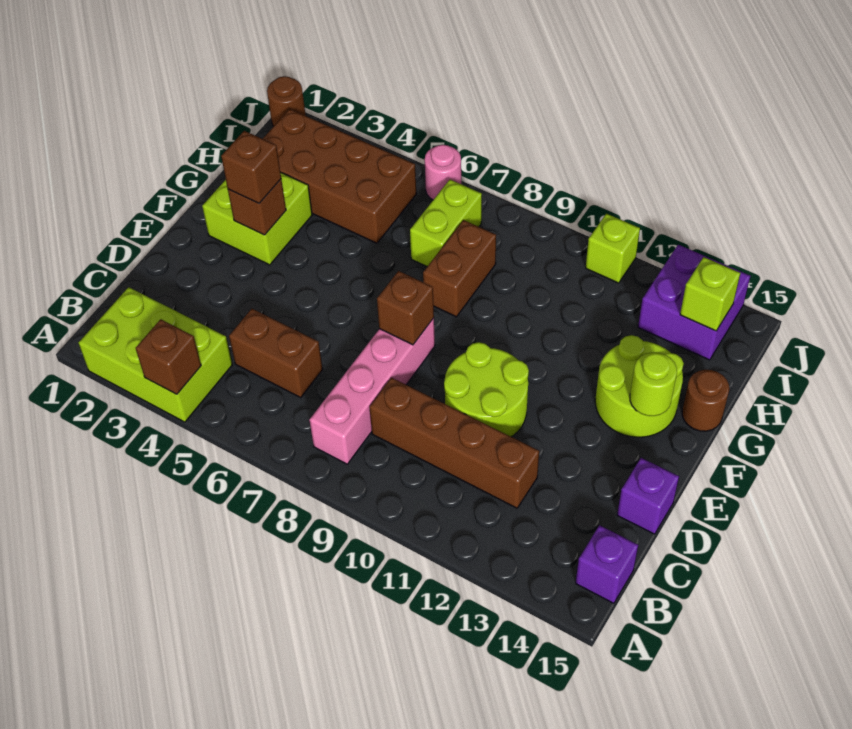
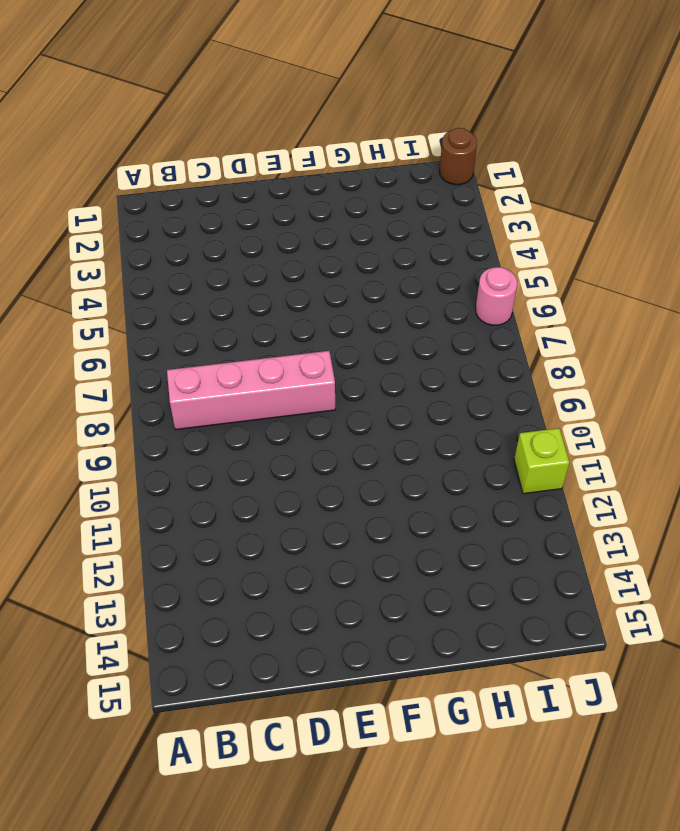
none -> lime brick A2:B4 level 1
none -> purple brick B15 level 1
none -> brown brick C5:C6 level 1

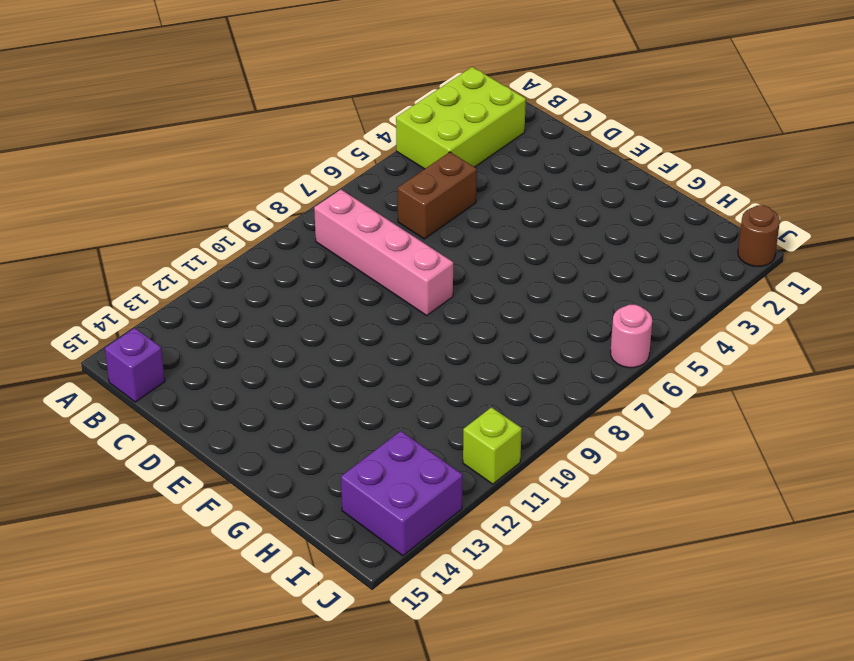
none -> brown brick C9:C12 level 1
none -> lime round brick D10:E11 level 1
none -> purple brick D15 level 1

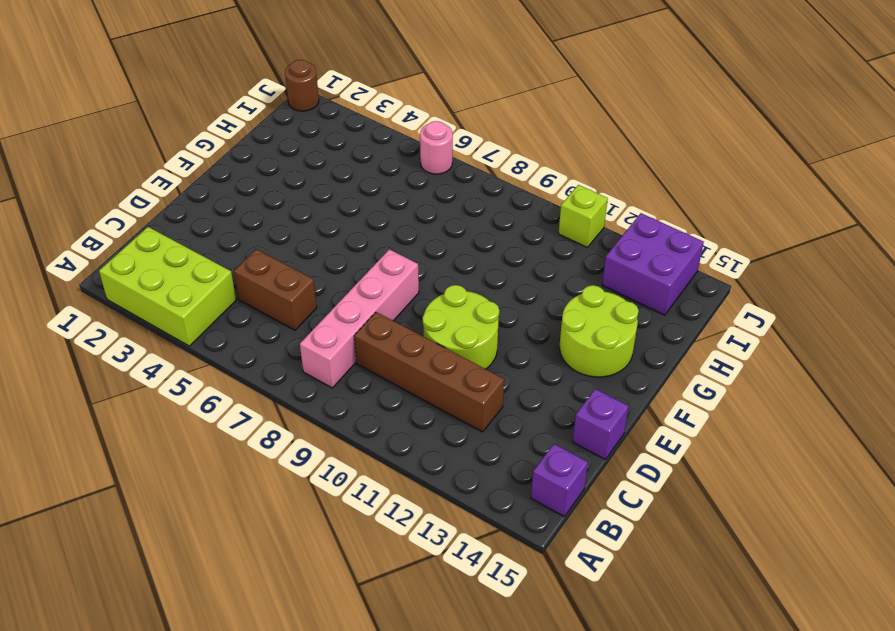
none -> lime brick F2:G3 level 1
none -> brown brick G8:H8 level 1
none -> brown round brick G15 level 1

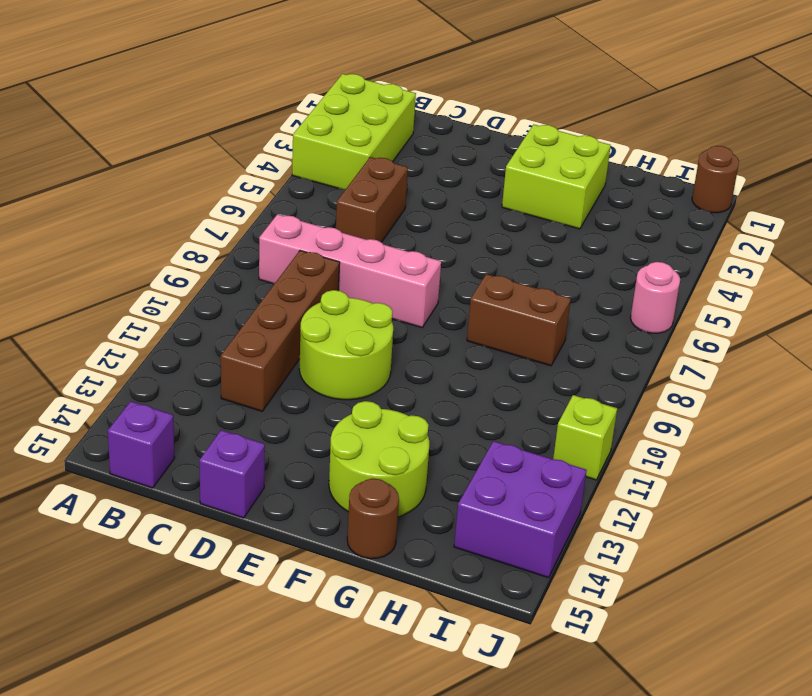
none -> brown brick H2:I5 level 1
none -> lime brick H7:I7 level 1
none -> brown brick A4 level 2

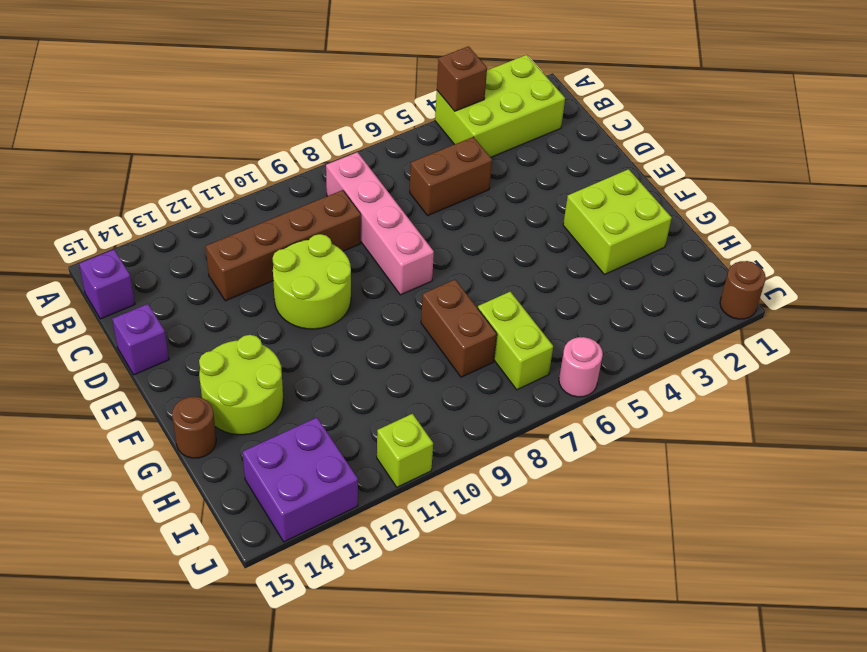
none -> brown brick H2:I5 level 1
none -> brown brick E8 level 2
none -> brown brick F3 level 2

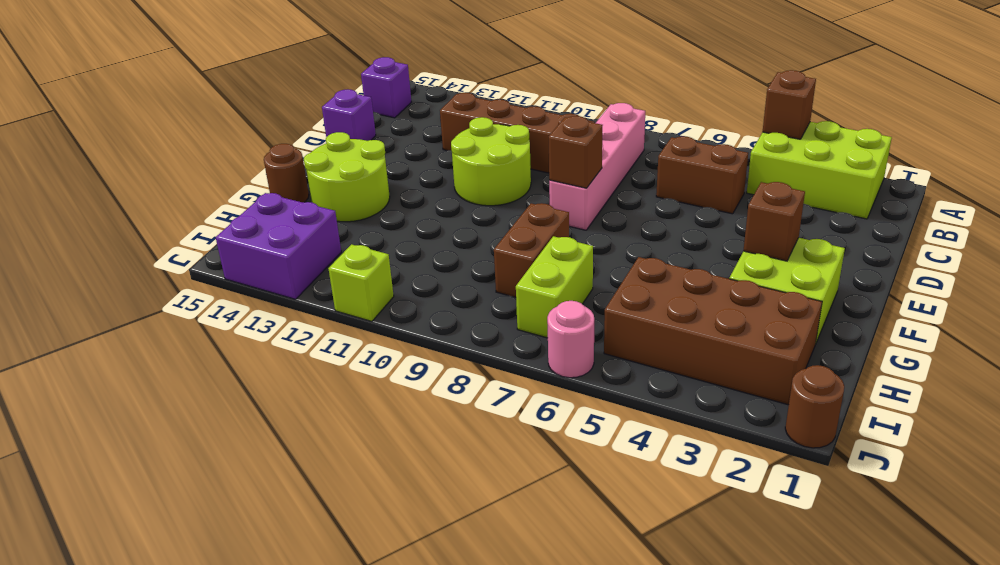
none -> lime round brick F14 level 2
none -> lime brick I14 level 2
none -> brown brick F3 level 3

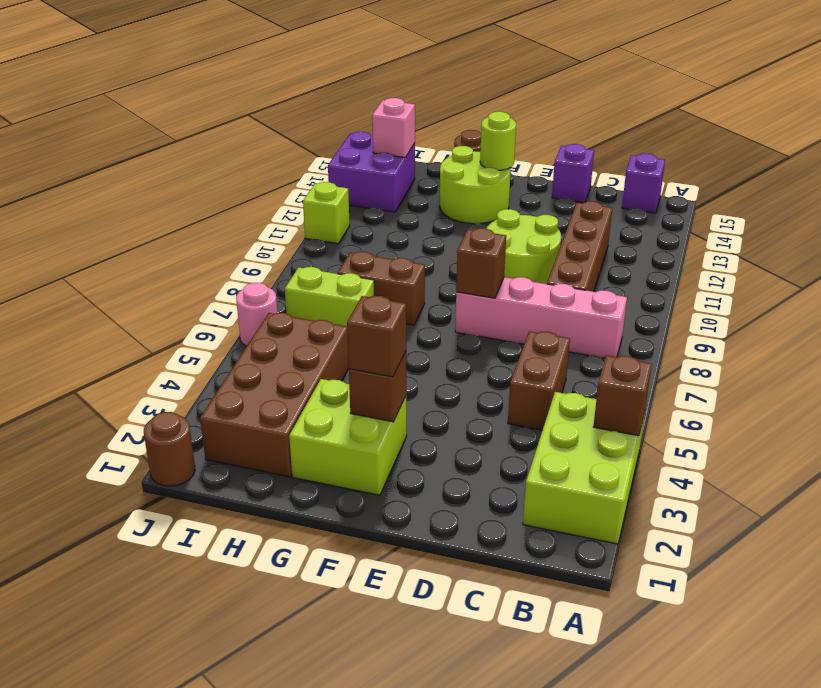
pink brick I14 level 2 -> lime brick I14 level 2

